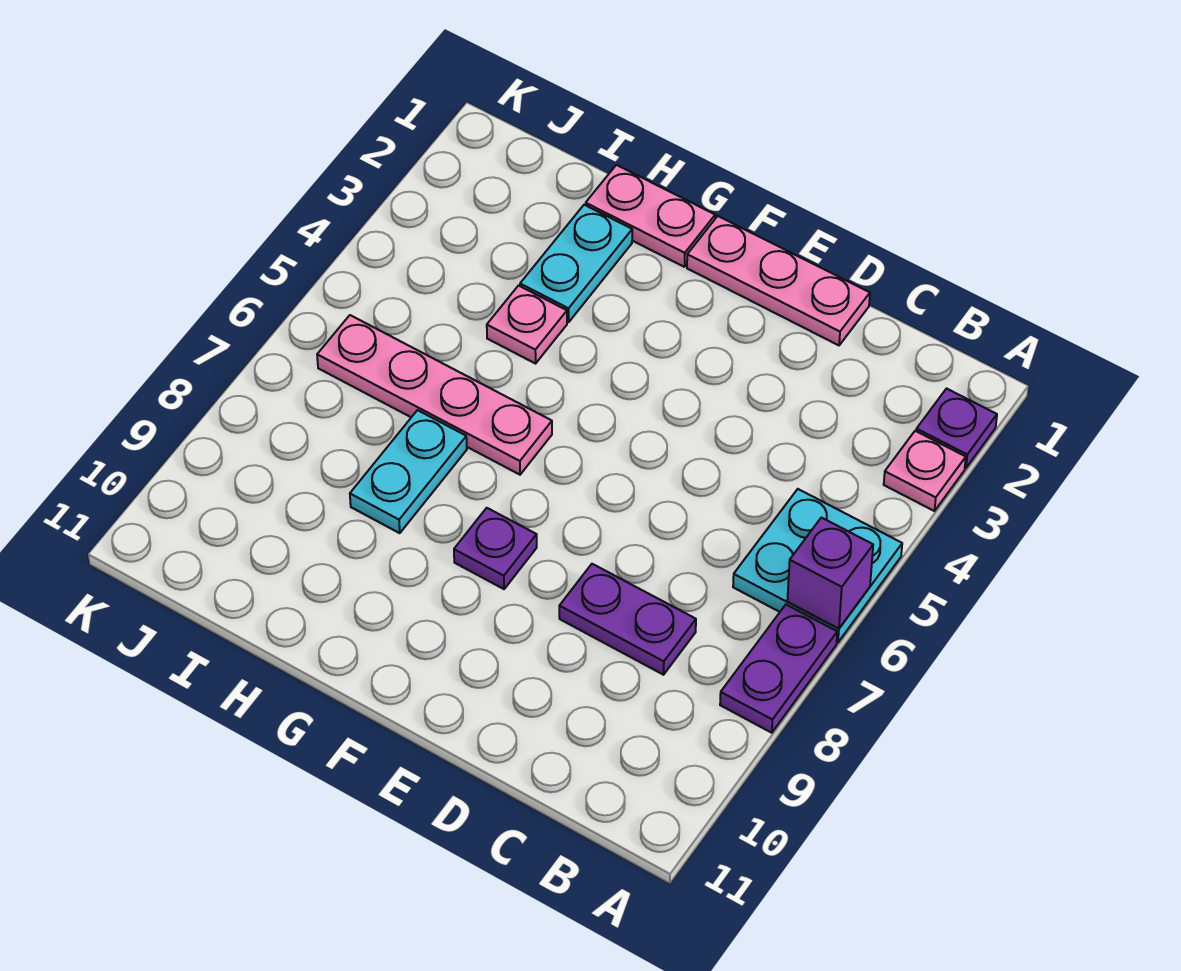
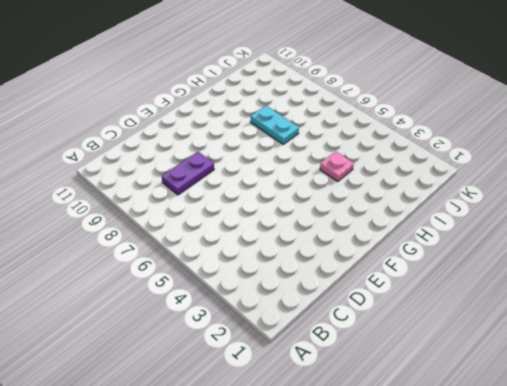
none -> purple plate A2 level 1
none -> pink plate A3 level 1
none -> cyan plate A5:B6 level 1

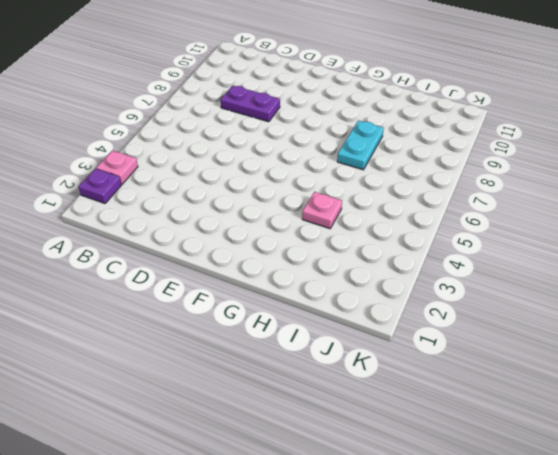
none -> cyan plate A5:B6 level 1
none -> purple plate A7:A8 level 1
none -> pink plate D1:F1 level 1

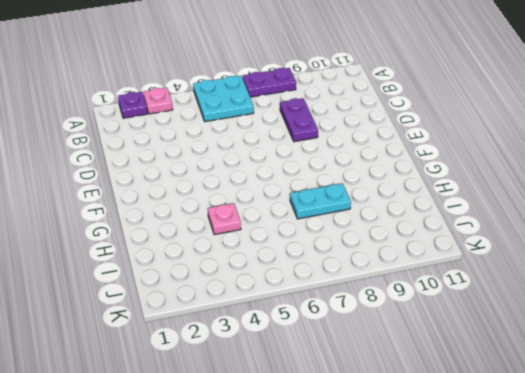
none -> pink plate D1:F1 level 1
none -> purple plate F8 level 1
none -> pink plate G1:H1 level 1

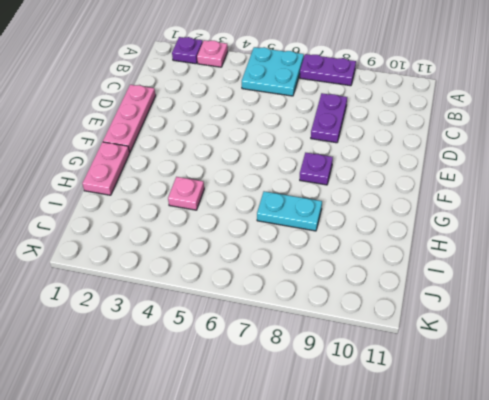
none -> pink plate G6:J6 level 1
none -> cyan plate H2:H3 level 1
none -> purple brick A6 level 2

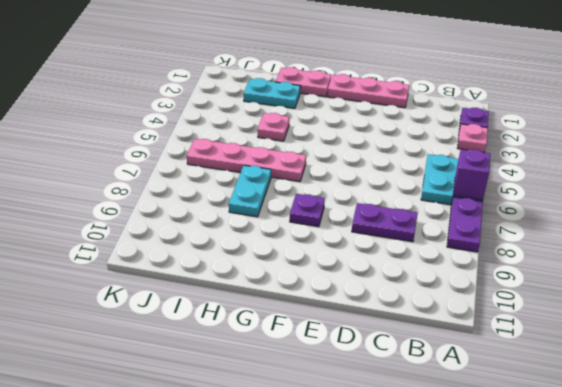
cyan plate H2:I2 level 1 -> cyan plate H2:H3 level 1

